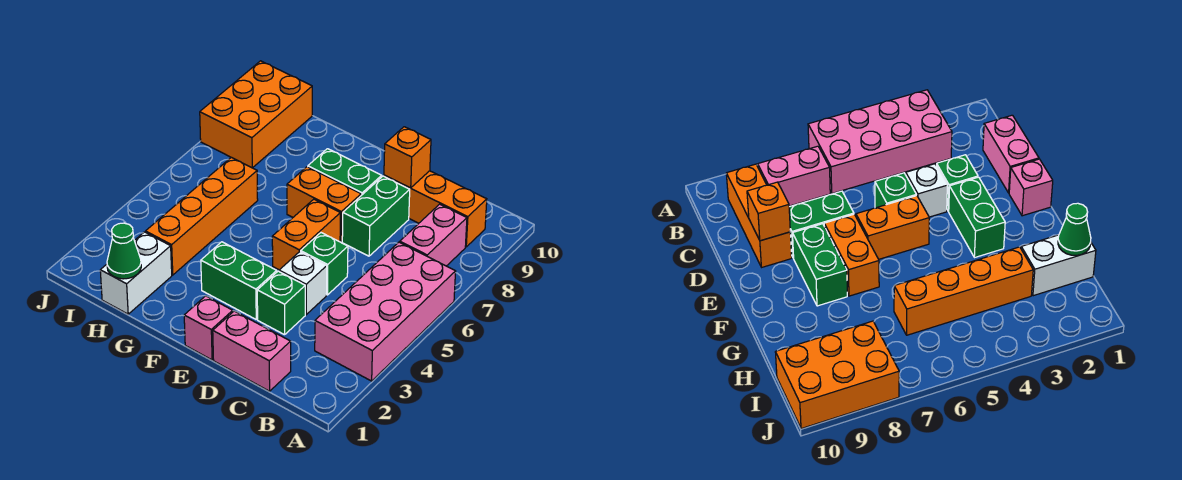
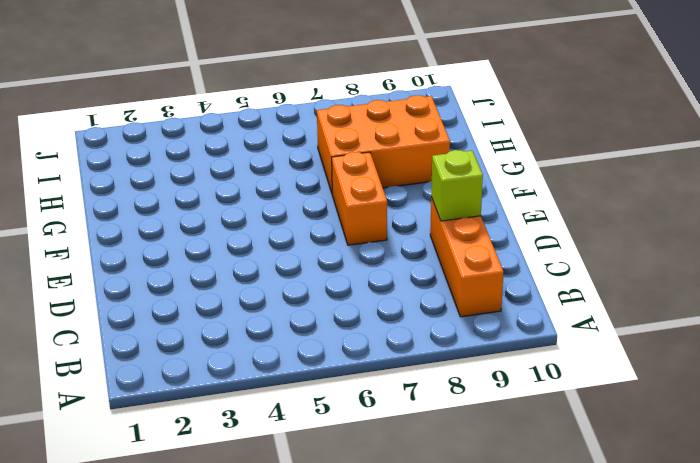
lime brick D9 level 2 -> orange brick D9 level 2
orange brick G7:H9 level 1 -> orange brick I8:J10 level 1
none -> pink brick A3:B6 level 1
none -> pink brick B7:B8 level 1
none -> pink brick C1:D1 level 1

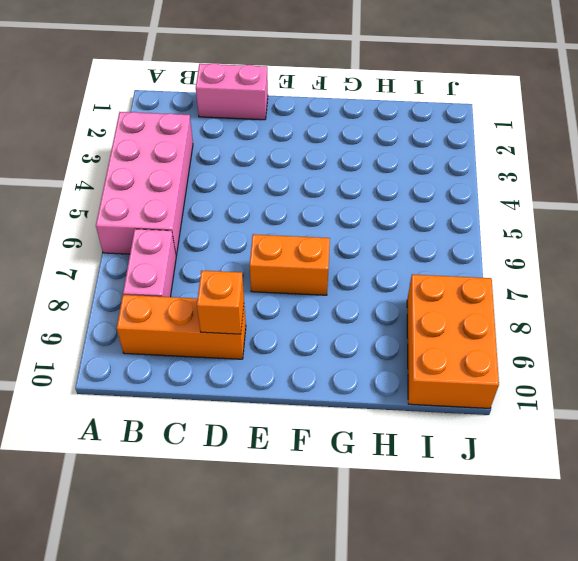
none -> green brick D3 level 1
none -> white brick D4 level 1
none -> green brick D5 level 1

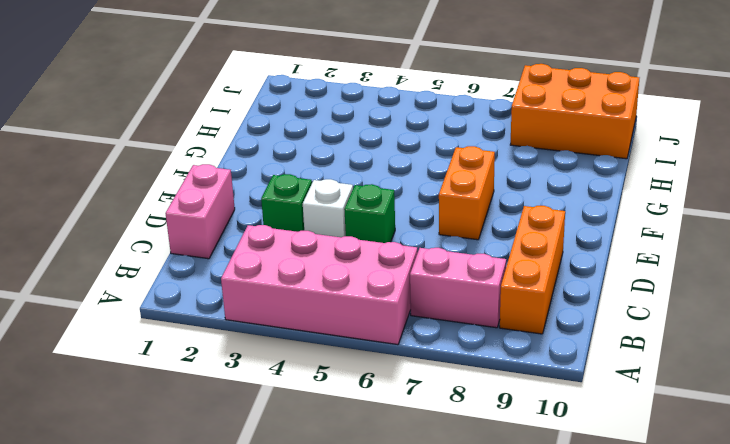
none -> green brick D7:D8 level 1
none -> pink brick E1 level 1
none -> green brick E3:F3 level 1

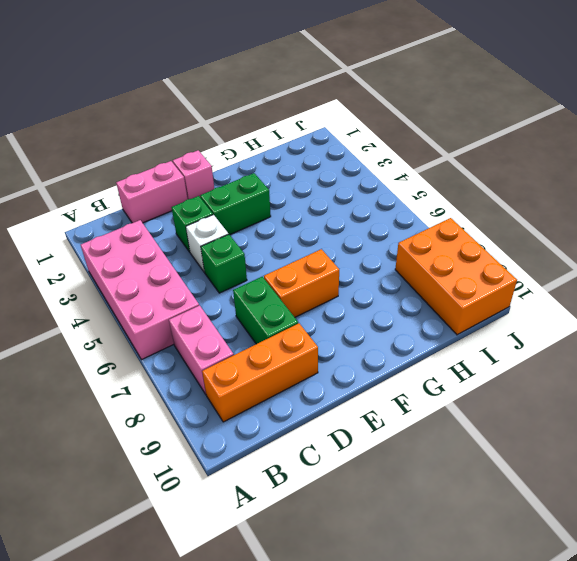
none -> orange brick E5:E6 level 1
none -> green brick E8:F8 level 1
none -> white brick H1:H2 level 1

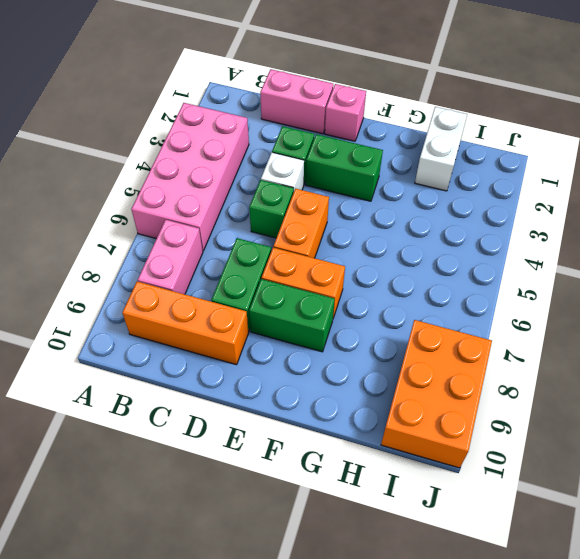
none -> orange brick H3:H6 level 1
none -> orange brick D9 level 2
none -> green cone H1 level 2

